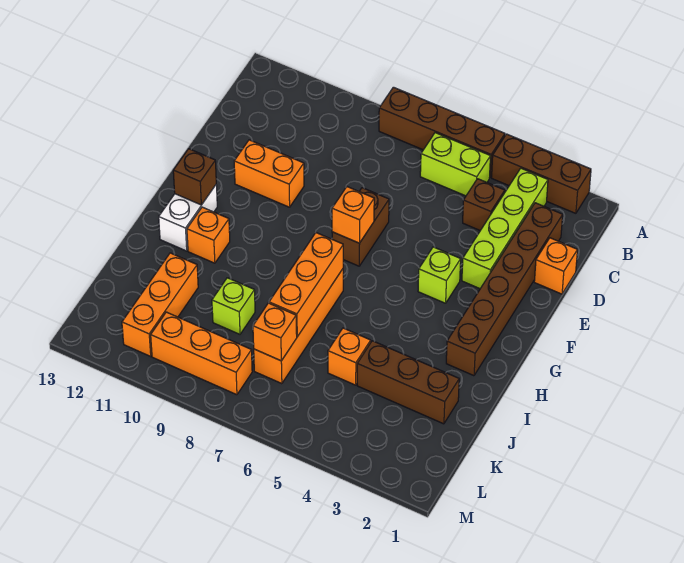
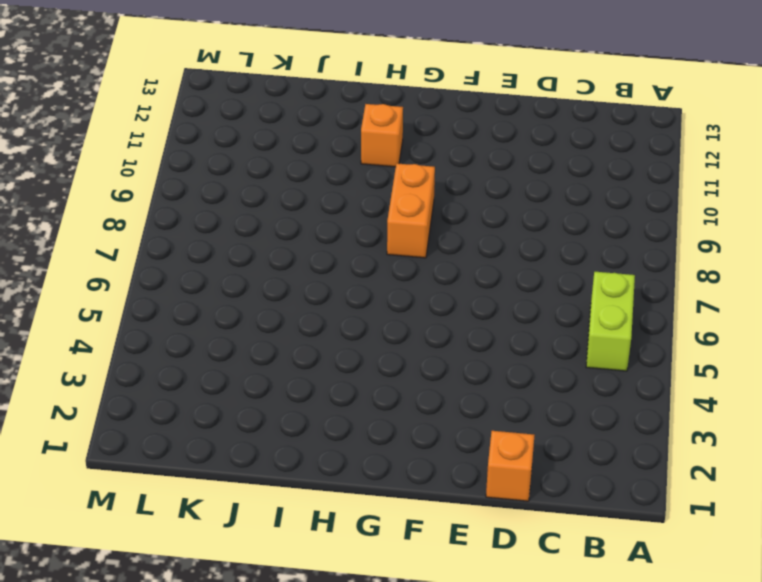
orange brick G8:G9 level 1 -> orange brick E10:E11 level 1
none -> brown brick A2:A4 level 1
none -> brown brick A5:A8 level 1
none -> lime brick B3:E3 level 1

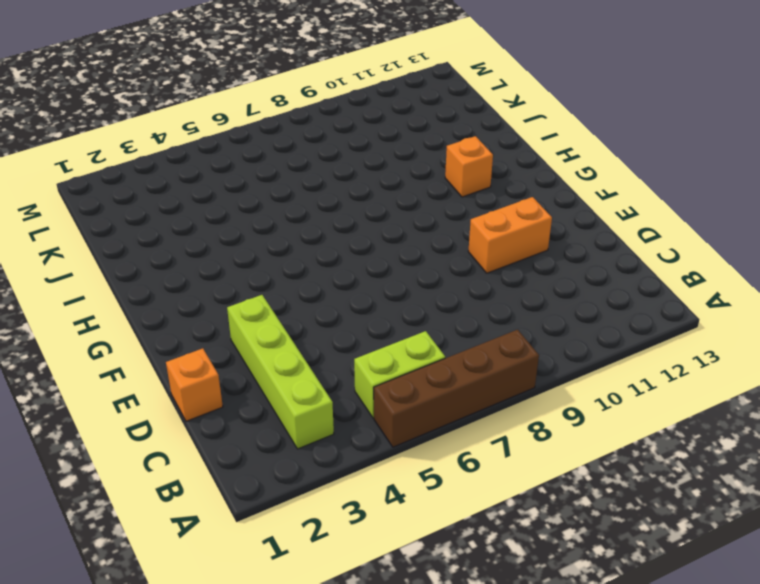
none -> brown brick A2:A4 level 1
none -> brown brick C2:H2 level 1
none -> brown brick C4 level 1

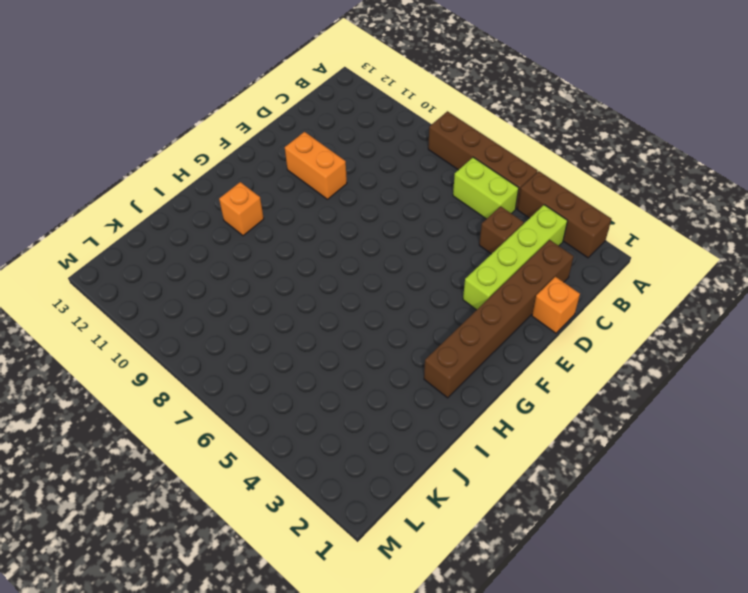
none -> brown brick E7:F7 level 1
none -> lime brick F4 level 1
none -> white brick G12:H12 level 1

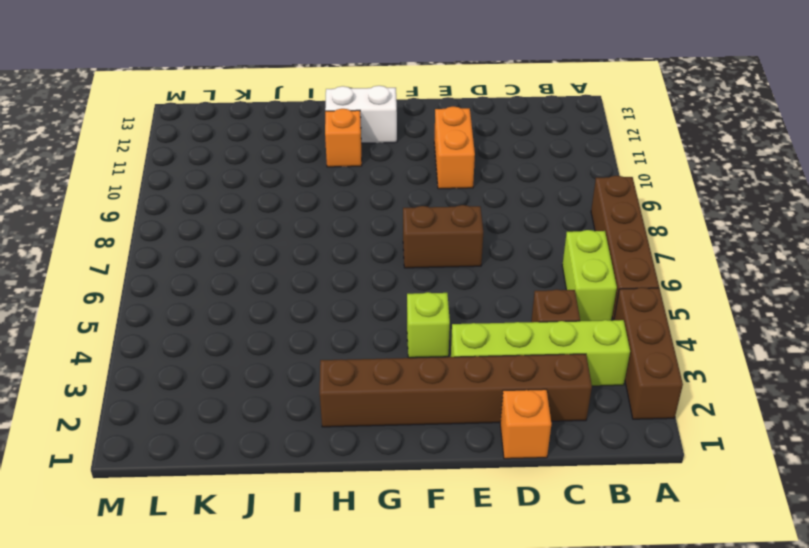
none -> orange brick H7:K7 level 1
none -> brown brick J2:J4 level 1
none -> orange brick J5 level 1

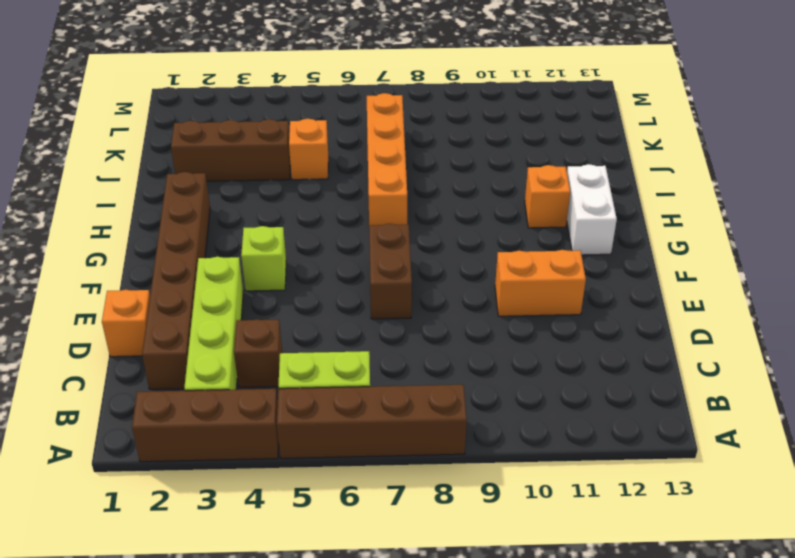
none -> lime brick J9 level 1
none -> orange brick J11:L11 level 1
none -> orange brick L8:L10 level 1

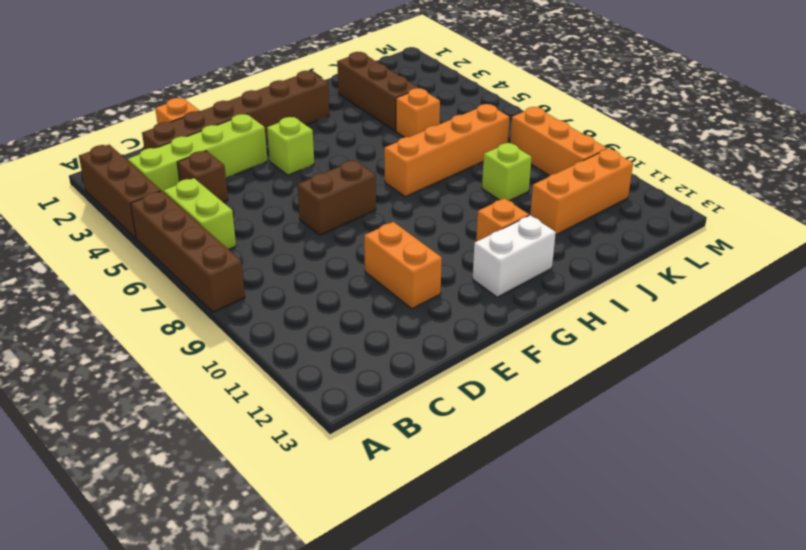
none -> orange brick F7 level 2
none -> brown brick G12 level 2
none -> orange brick H7:J7 level 2

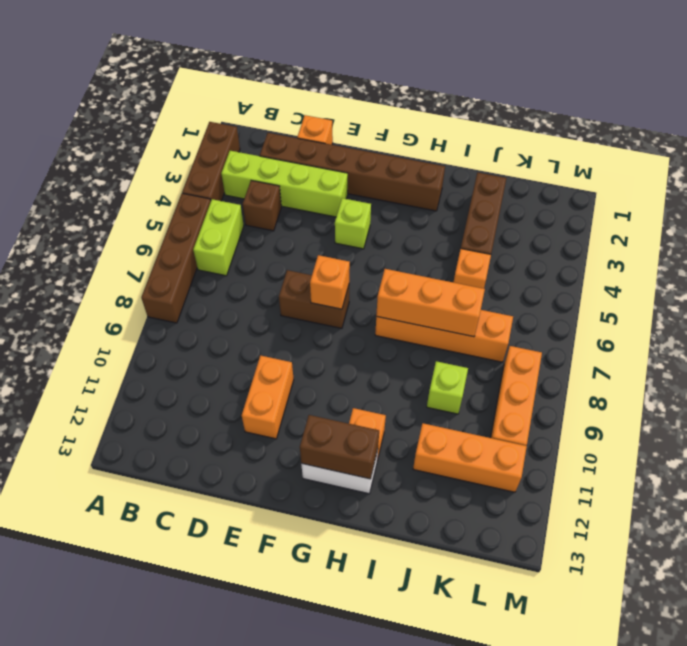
brown brick G12:H12 level 2 -> brown brick G12 level 2
none -> orange brick K7 level 2

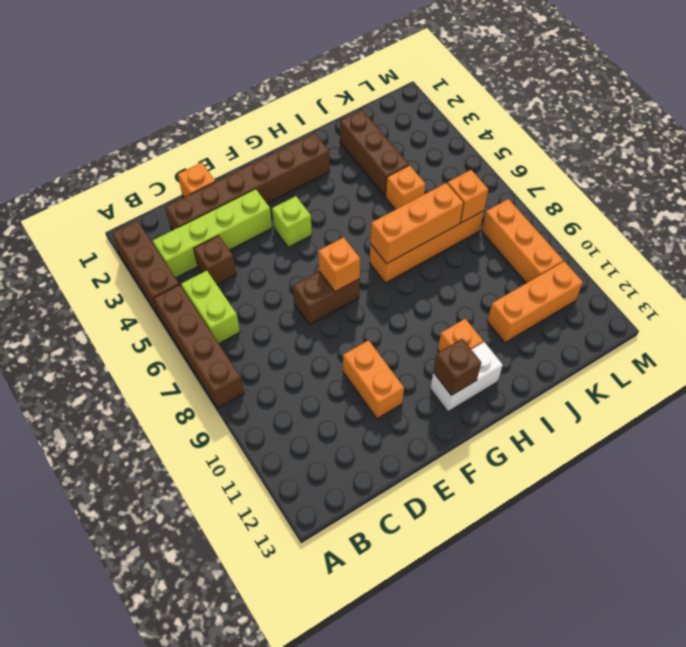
none -> lime brick J9 level 1

